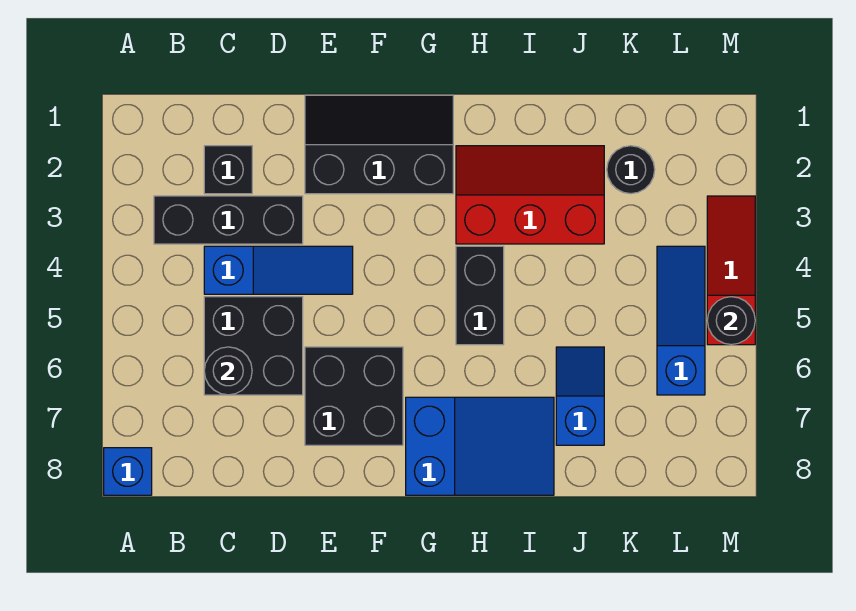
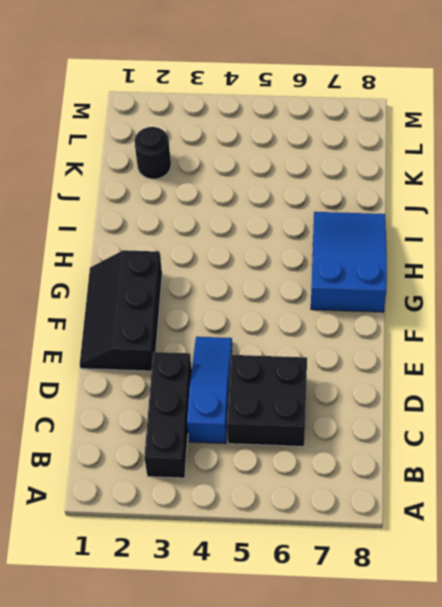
none -> blue brick A8 level 1
none -> black brick C2 level 1
none -> black brick E6:F7 level 1

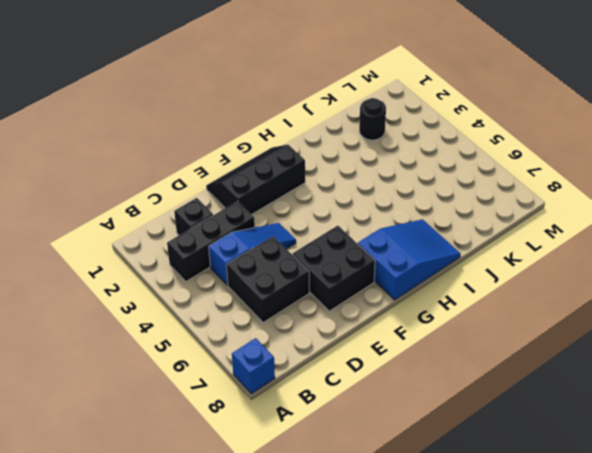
none -> red slope H2:J3 level 1 top 3
none -> black brick H4:H5 level 1
none -> blue slope J6:J7 level 1 top 7

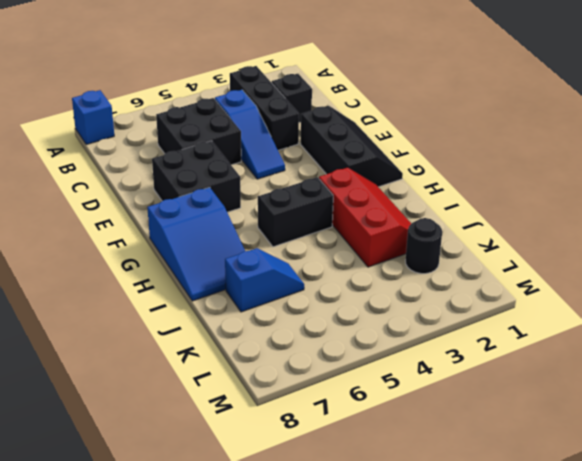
none -> blue slope L4:L6 level 1 top 6
none -> red slope M3:M5 level 1 top 5
none -> black round brick C6 level 2

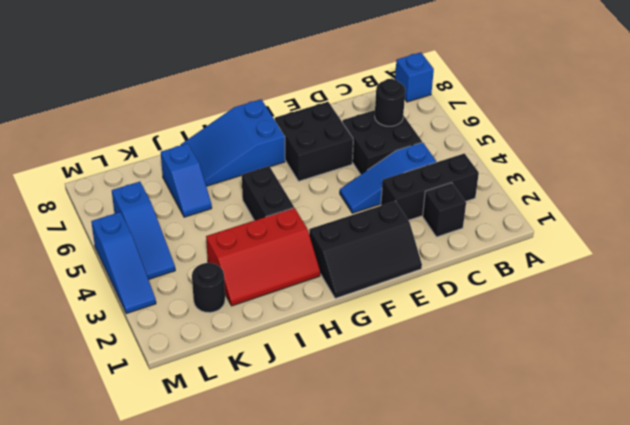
blue slope M3:M5 level 1 top 5 -> red slope M3:M5 level 1 top 5
none -> black round brick M5 level 2

